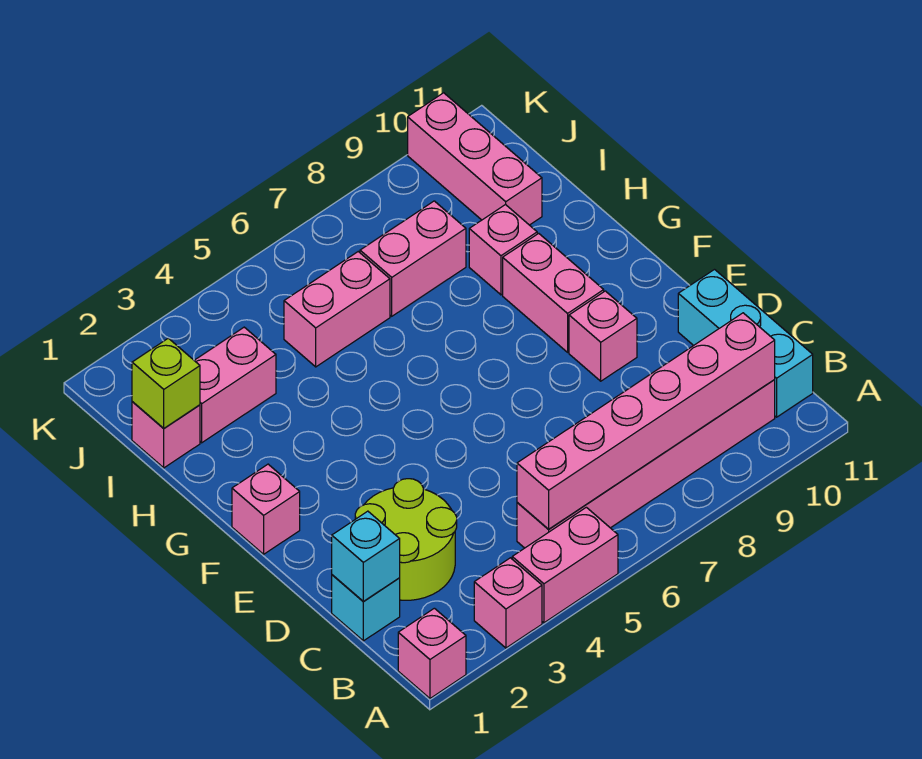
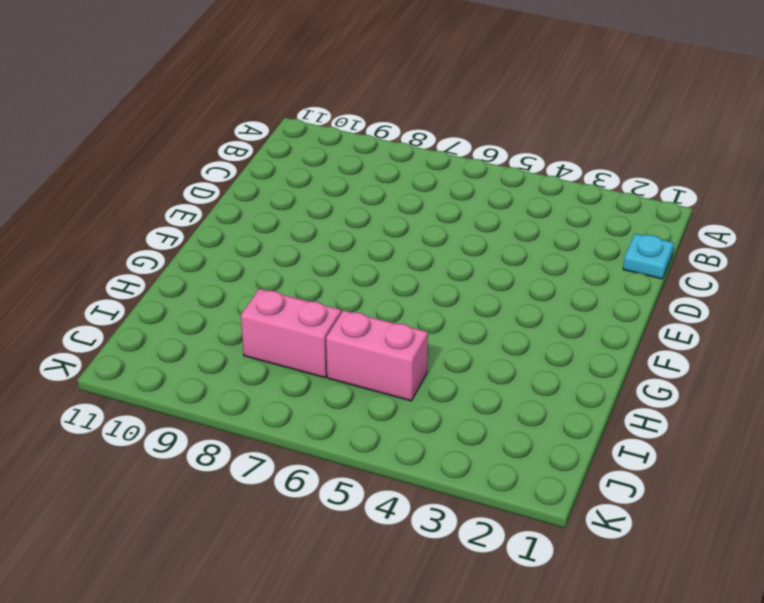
cyan plate C1 level 1 -> cyan brick C1 level 1
none -> pink brick A1 level 1
none -> pink brick A3 level 1
none -> pink brick A4:A5 level 1

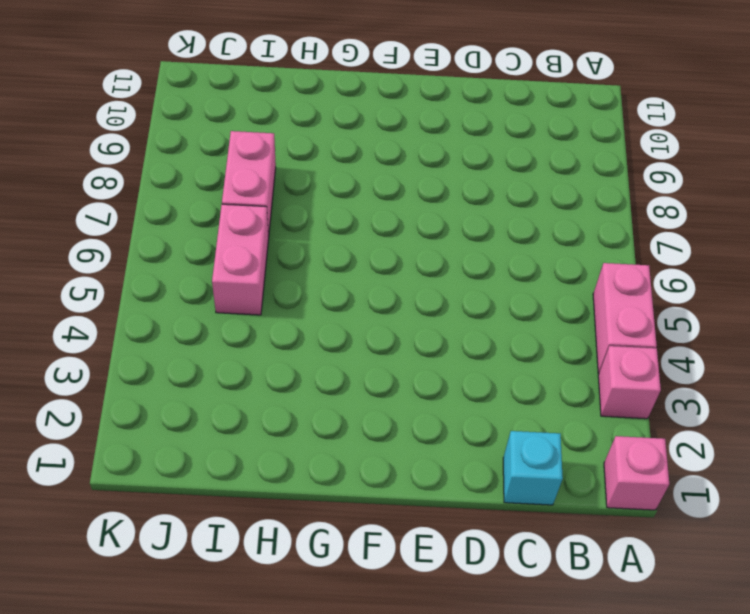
none -> pink brick B5:B10 level 1
none -> cyan brick B11:D11 level 1
none -> lime round brick C2:D3 level 1

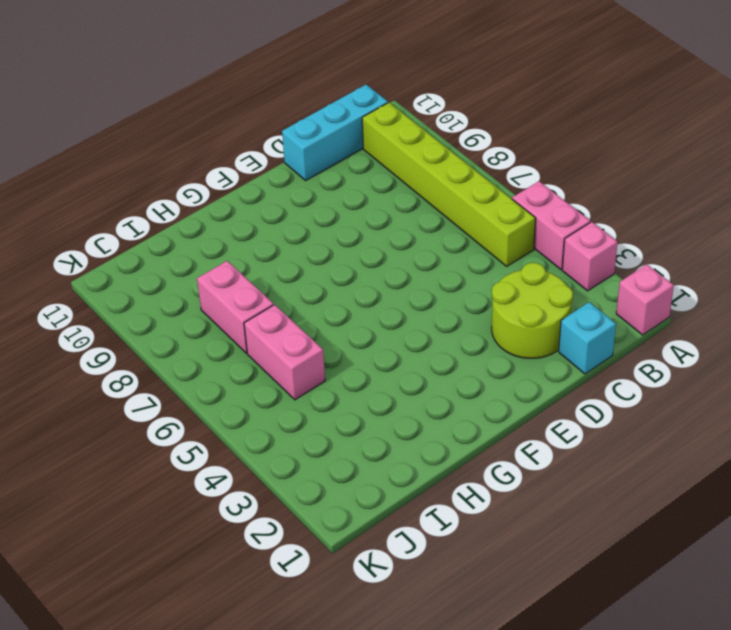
lime brick B5:B10 level 1 -> pink brick B5:B10 level 1
none -> pink brick E9 level 1
none -> pink brick F1 level 1
none -> pink brick F9:G9 level 1

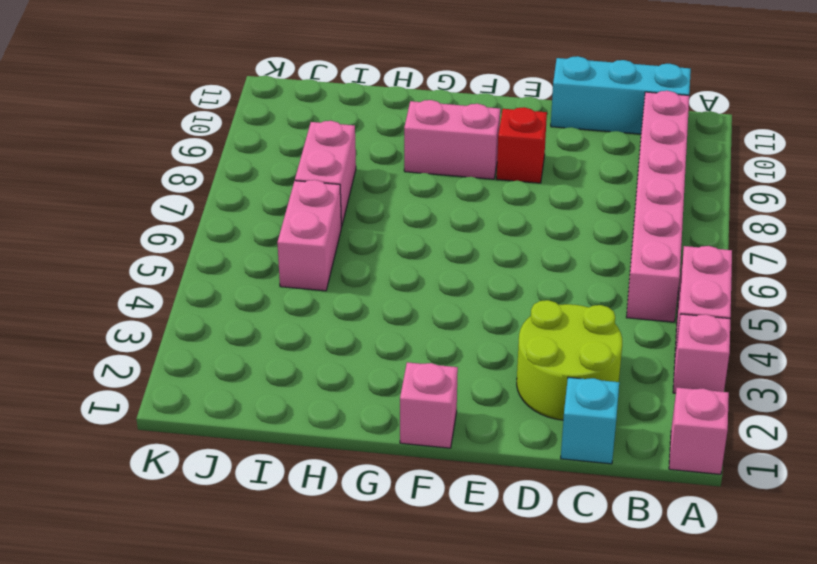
red brick E9 level 1 -> pink brick E9 level 1
none -> pink brick H9 level 1
none -> pink brick I1 level 1
none -> pink brick I2:I3 level 1

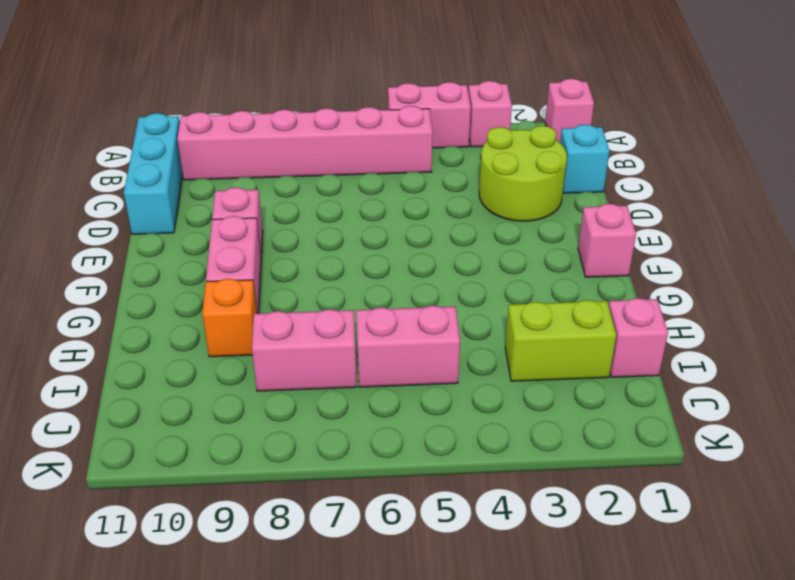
orange brick H9 level 1 -> pink brick H9 level 1
lime brick I2:I3 level 1 -> pink brick I2:I3 level 1
none -> pink brick I10:K10 level 1
none -> pink brick B5:B10 level 2
none -> cyan brick C1 level 2

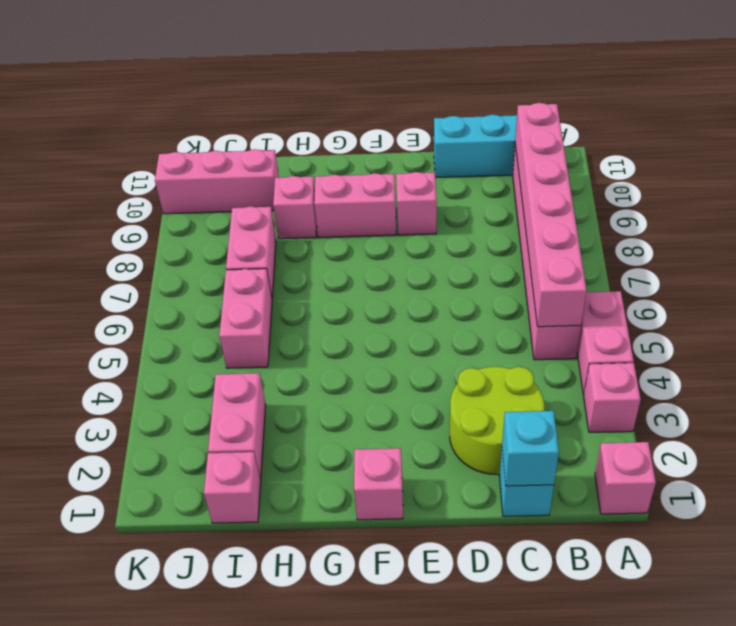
none -> lime brick I1 level 2

